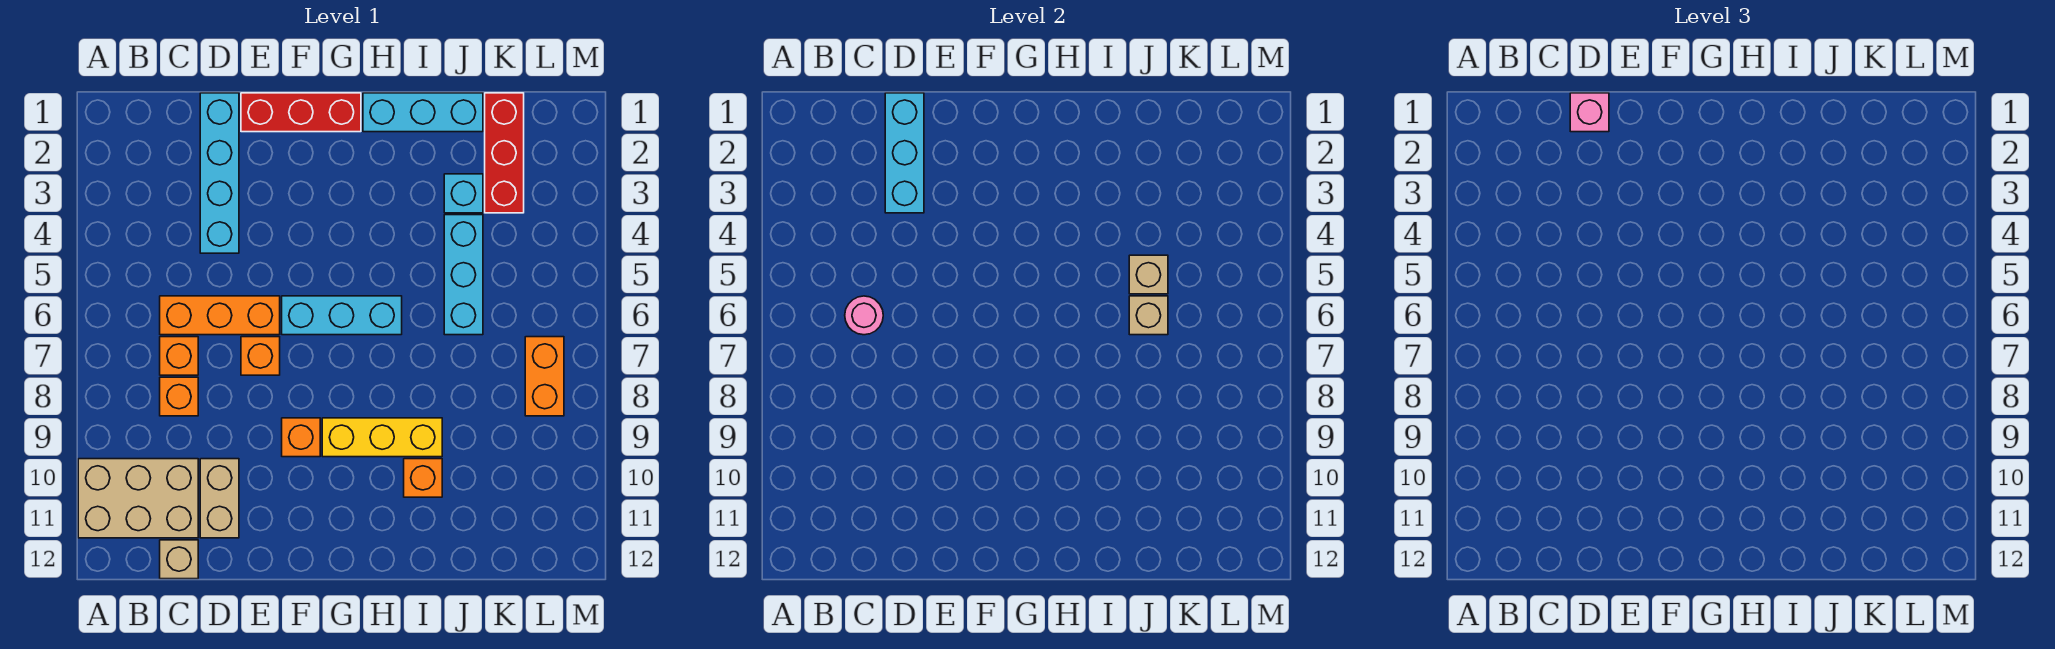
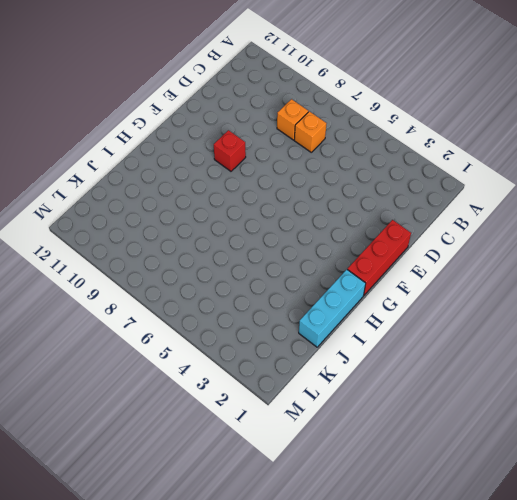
red brick F9 level 1 -> orange brick F9 level 1
none -> tan brick A10:C11 level 1
none -> orange brick C6:E6 level 1
none -> tan brick C12 level 1

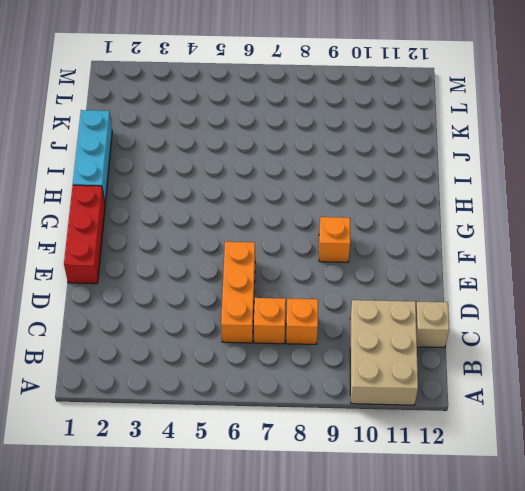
none -> cyan brick D1:D4 level 1
none -> tan brick D10:D11 level 1
none -> orange brick E7 level 1

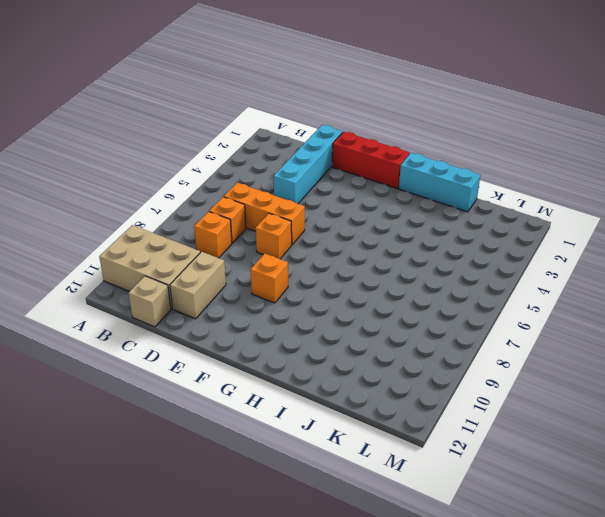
none -> cyan brick F6:H6 level 1
none -> yellow brick G9:I9 level 1
none -> orange brick I10 level 1

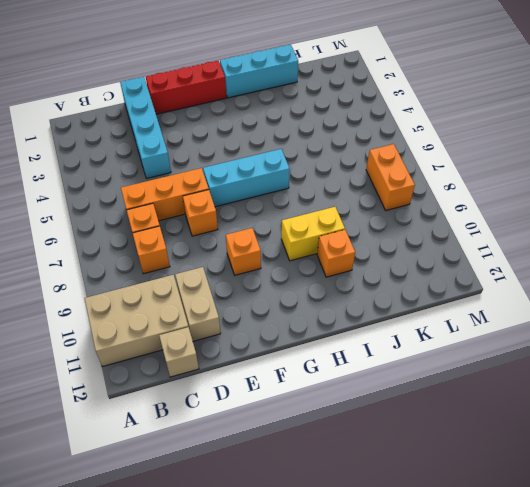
yellow brick H9:I9 level 1 -> yellow brick G9:I9 level 1
none -> cyan brick J3 level 1
none -> cyan brick J4:J6 level 1
none -> red brick K1:K3 level 1

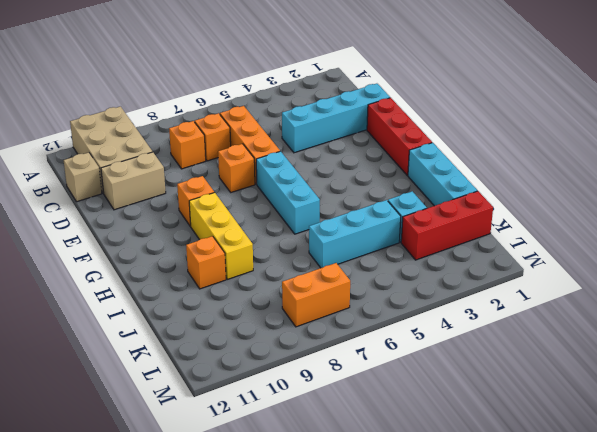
none -> pink round brick C6 level 2
none -> cyan brick D1:D3 level 2
none -> tan brick J5 level 2

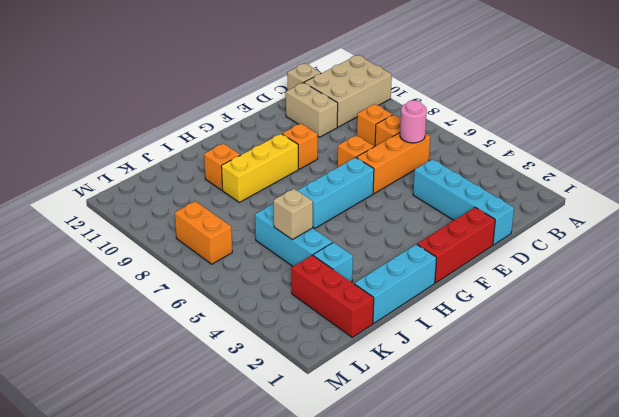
none -> cyan brick D1:D3 level 2
none -> tan brick J6 level 2
none -> pink brick D1 level 3

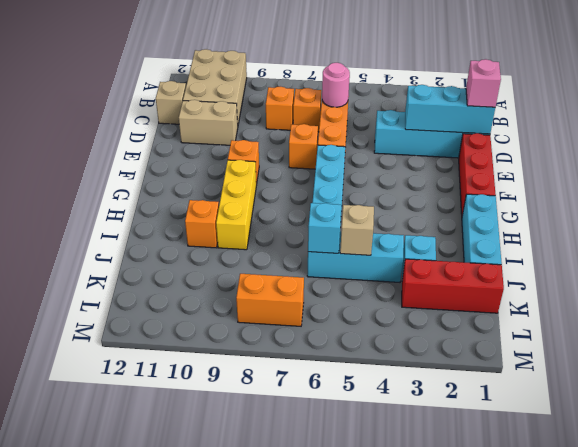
cyan brick J6 level 2 -> tan brick J6 level 2

